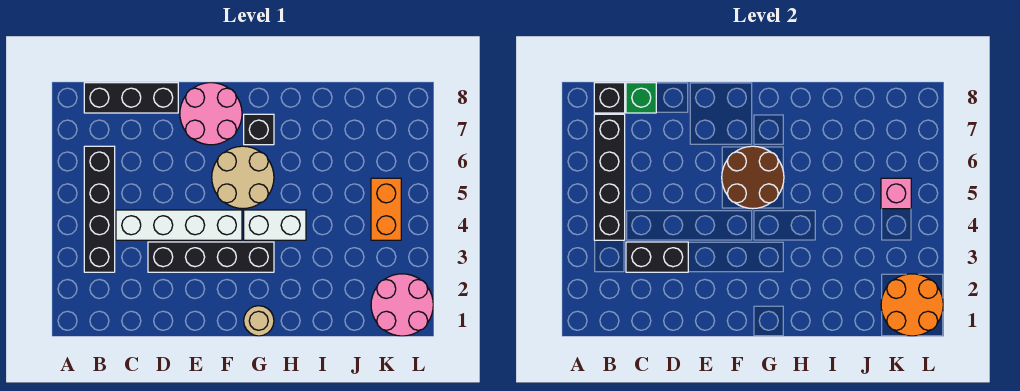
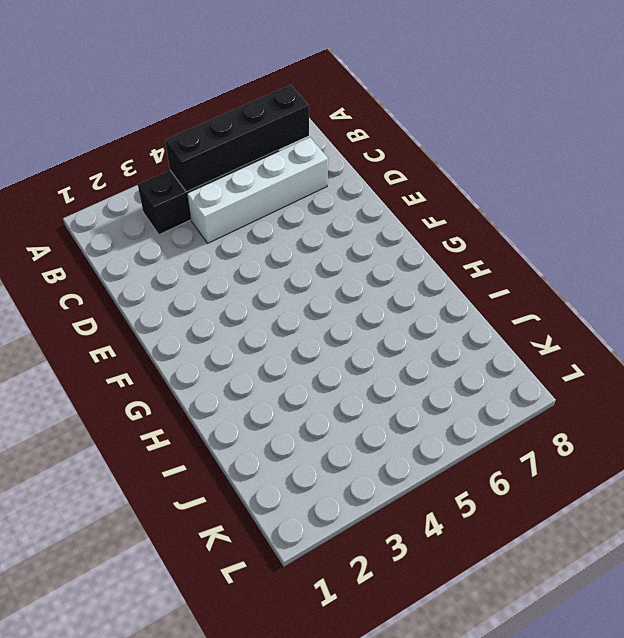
white brick C4:C7 level 1 -> white brick C4:F4 level 1
none -> black brick B8:D8 level 1
none -> black brick D3:G3 level 1
none -> pink round brick E7:F8 level 1

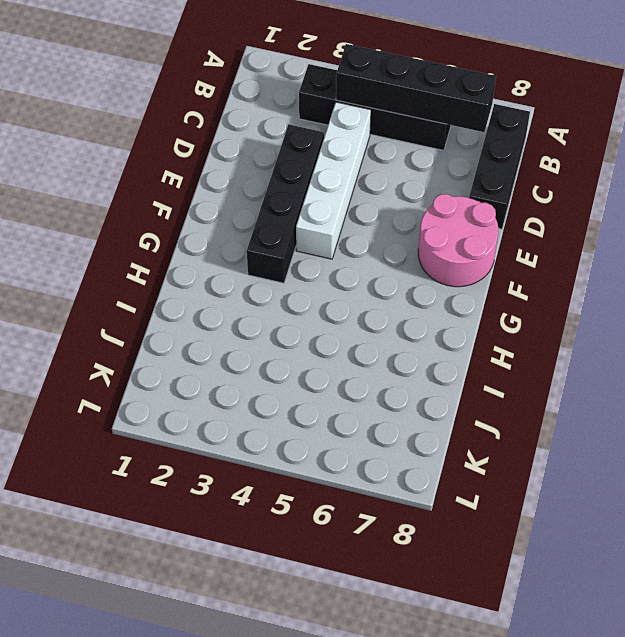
none -> tan round brick F5:G6 level 1
none -> tan round brick G1 level 1
none -> white brick G4:H4 level 1

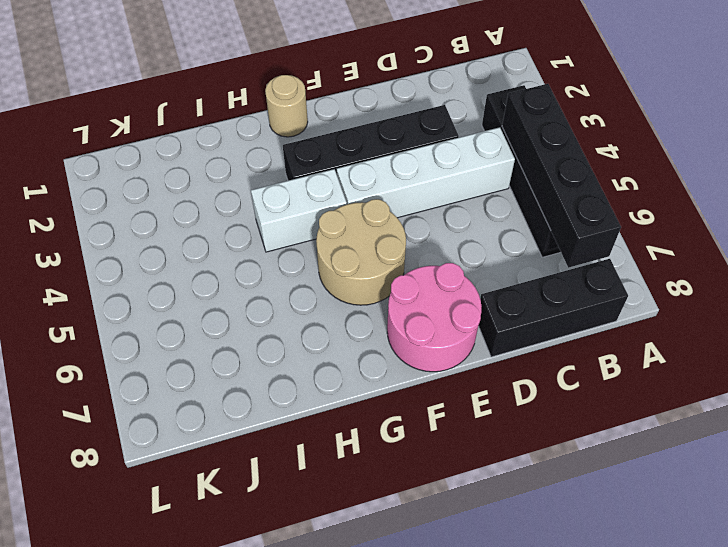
none -> black brick G7 level 1
none -> pink round brick K1:L2 level 1
none -> orange brick K4:K5 level 1

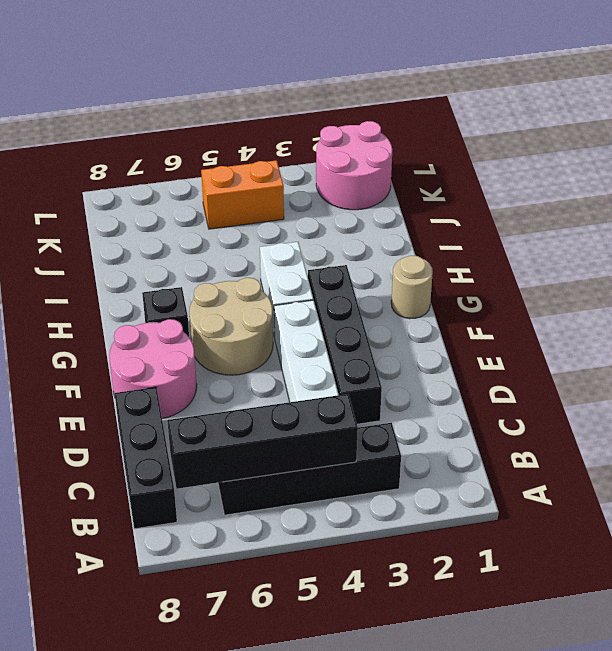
none -> black brick B8 level 2
none -> black brick C3:D3 level 2
none -> green brick C8 level 2

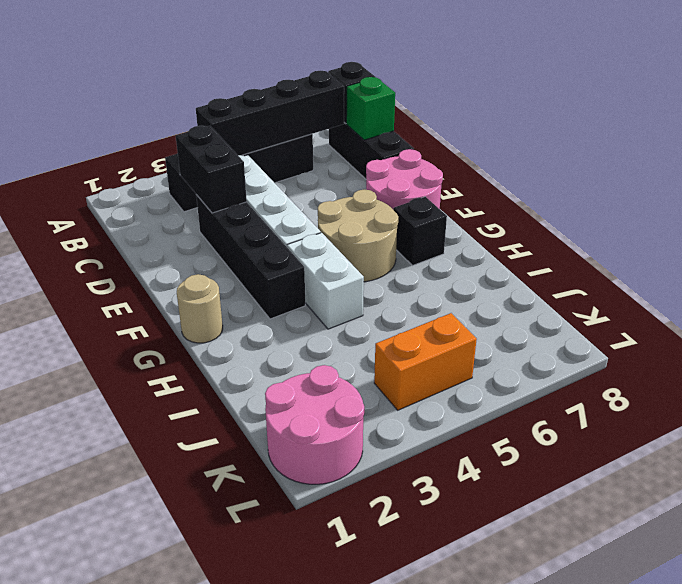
none -> brown round brick F5:G6 level 2
none -> orange round brick K1:L2 level 2
none -> pink brick K5 level 2

